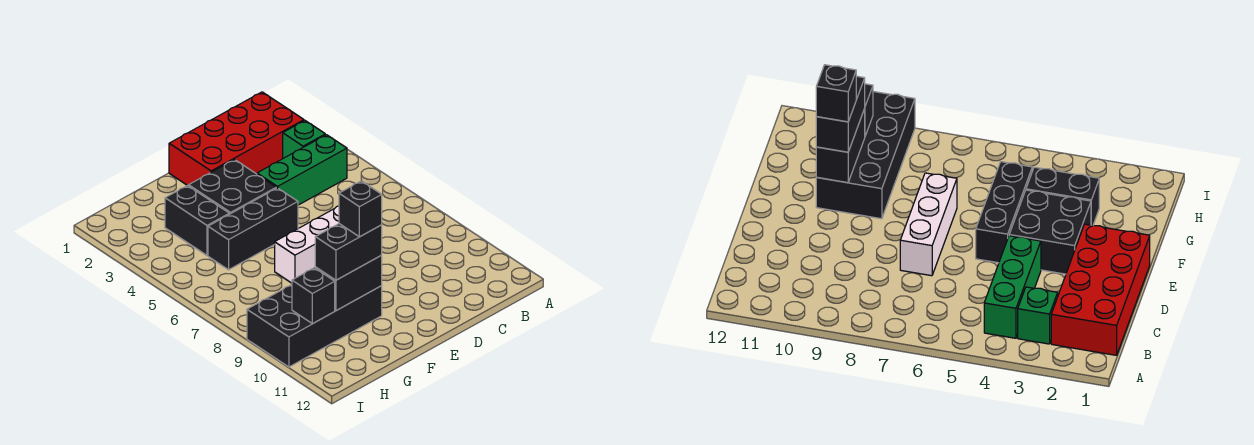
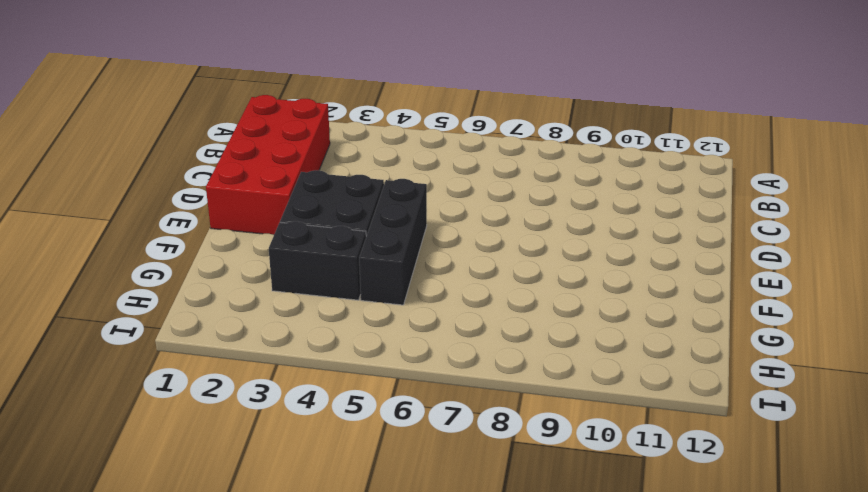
none -> green brick B3 level 1
none -> green brick B4:D4 level 1
none -> white brick D7:F7 level 1

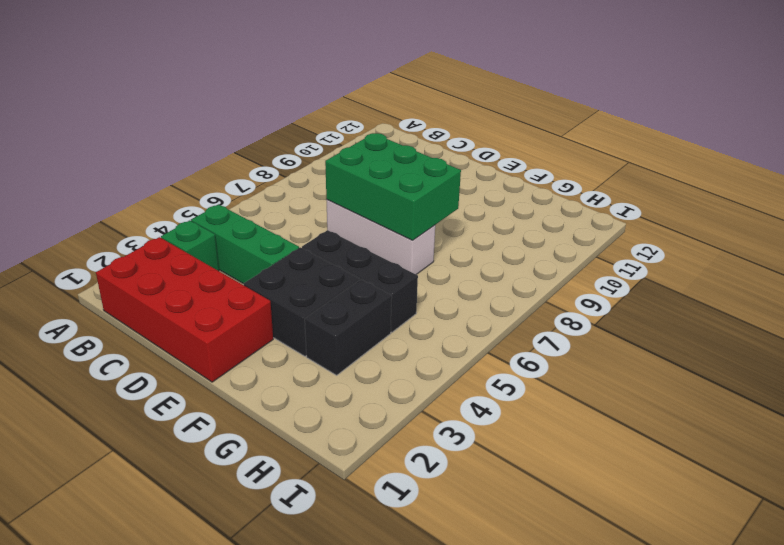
green brick D7:F8 level 2 -> none
none -> black brick F9:I10 level 1
none -> black brick F10:G10 level 2
none -> black brick H10 level 2

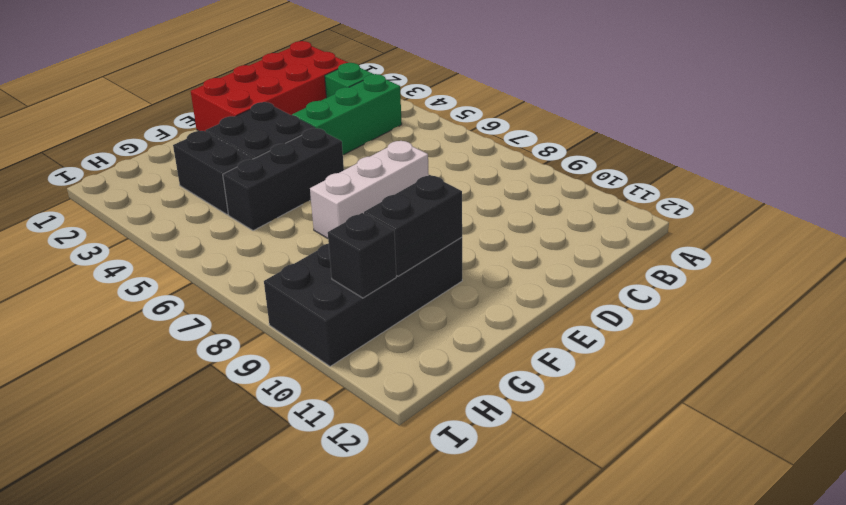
none -> black brick F10:G10 level 3
none -> black brick F10 level 4

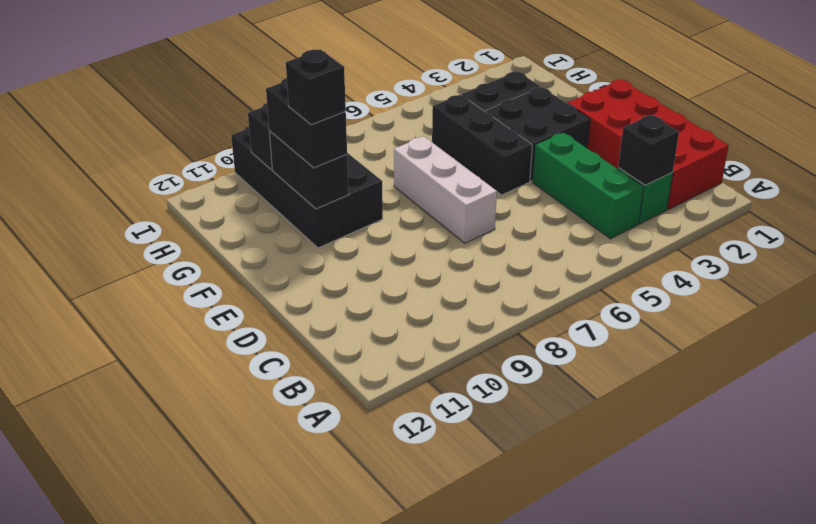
black brick B3 level 2 -> none

